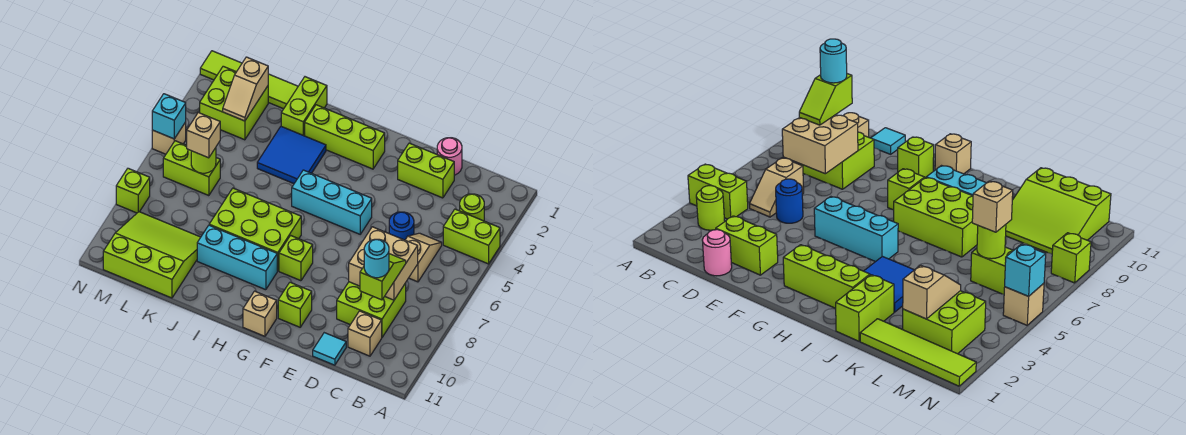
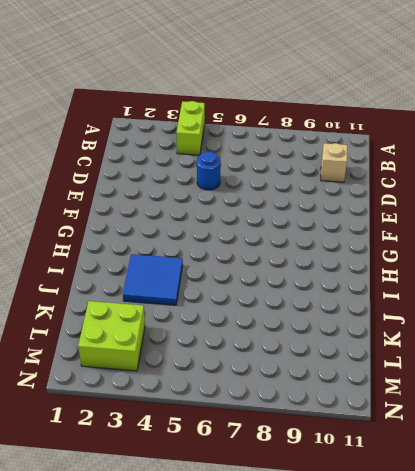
none -> lime round brick B3 level 1
none -> tan slope C5:C6 level 1 top 6
none -> lime brick C8:D9 level 1
none -> pink round brick D1 level 1

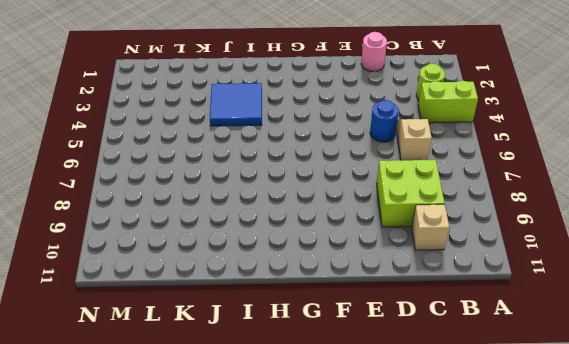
none -> lime brick D2:E2 level 1
none -> cyan tile D11 level 1
none -> cyan brick F5:H5 level 1
none -> lime brick F10 level 1

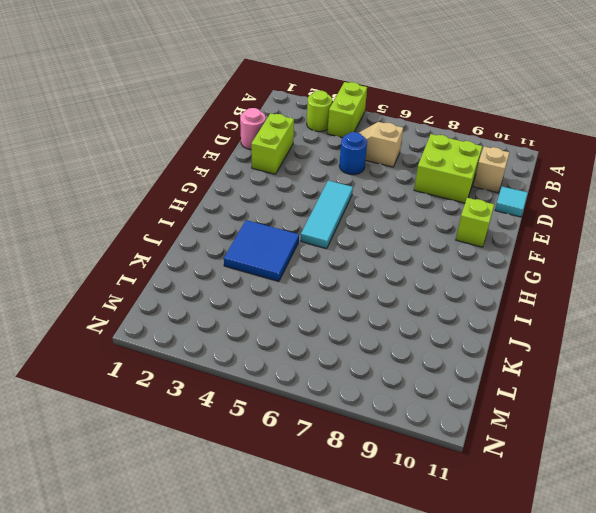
cyan tile F5:H5 level 1 -> cyan brick F5:H5 level 1
none -> lime brick G2:I2 level 1
none -> lime brick G8 level 1
none -> tan brick G11 level 1
none -> lime brick H7:J8 level 1

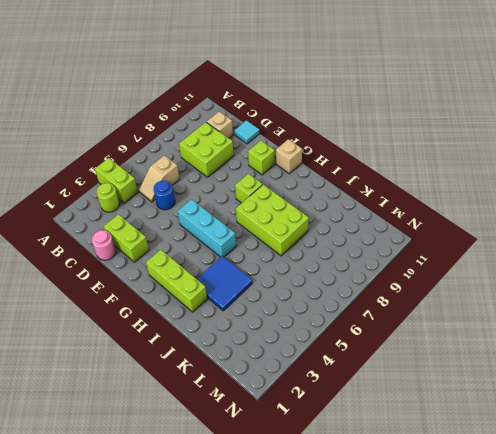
none -> cyan brick H9:J9 level 1
none -> lime brick J1:J2 level 1
none -> lime tile K1:N1 level 1
none -> lime slope K9:M11 level 1 top 11

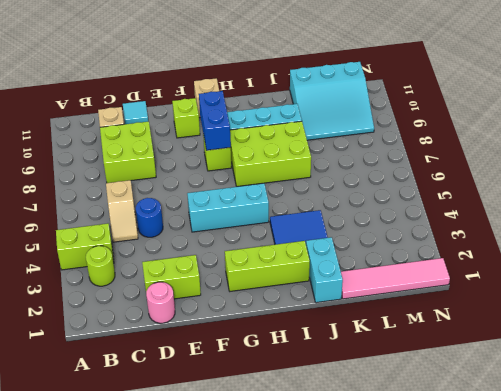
blue brick G8:G9 level 2 -> none
cyan brick J1:J2 level 1 -> lime brick J1:J2 level 1
pink tile K1:N1 level 1 -> lime tile K1:N1 level 1
cyan slope K9:M11 level 1 top 11 -> lime slope K9:M11 level 1 top 11
none -> lime brick L2:M3 level 1
none -> lime brick L6:M6 level 1
none -> tan brick N5 level 1
none -> lime brick N8 level 1

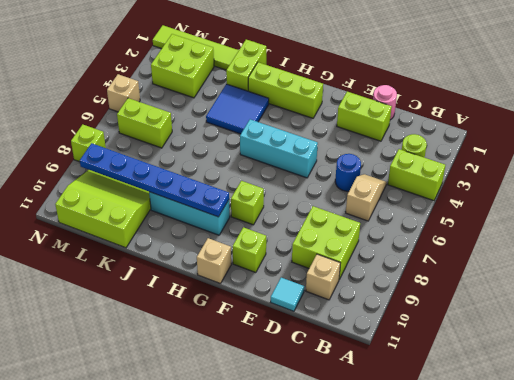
blue plate H9:M9 level 2 -> none
none -> lime brick H7:J8 level 1
none -> tan brick C7:D8 level 2
none -> tan slope L2:L3 level 2 top 2
none -> lime round brick L6 level 2

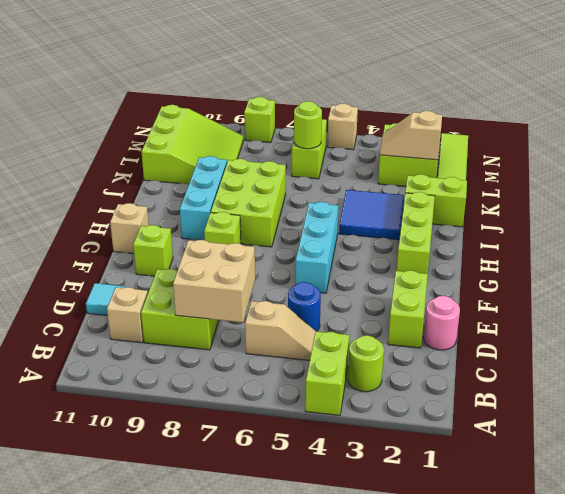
none -> cyan brick N5 level 2
none -> lime slope C8:C9 level 3 top 9
none -> tan brick L6 level 3
none -> cyan round brick C9 level 4

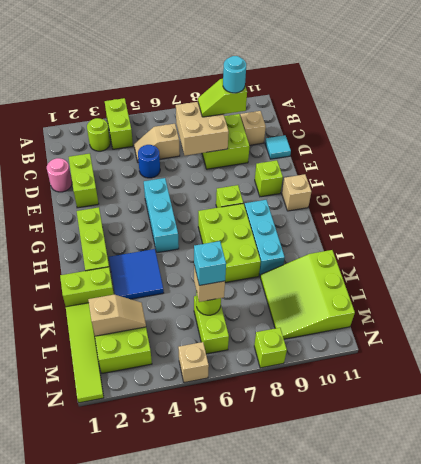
cyan brick L6 level 4 -> cyan brick N5 level 2

